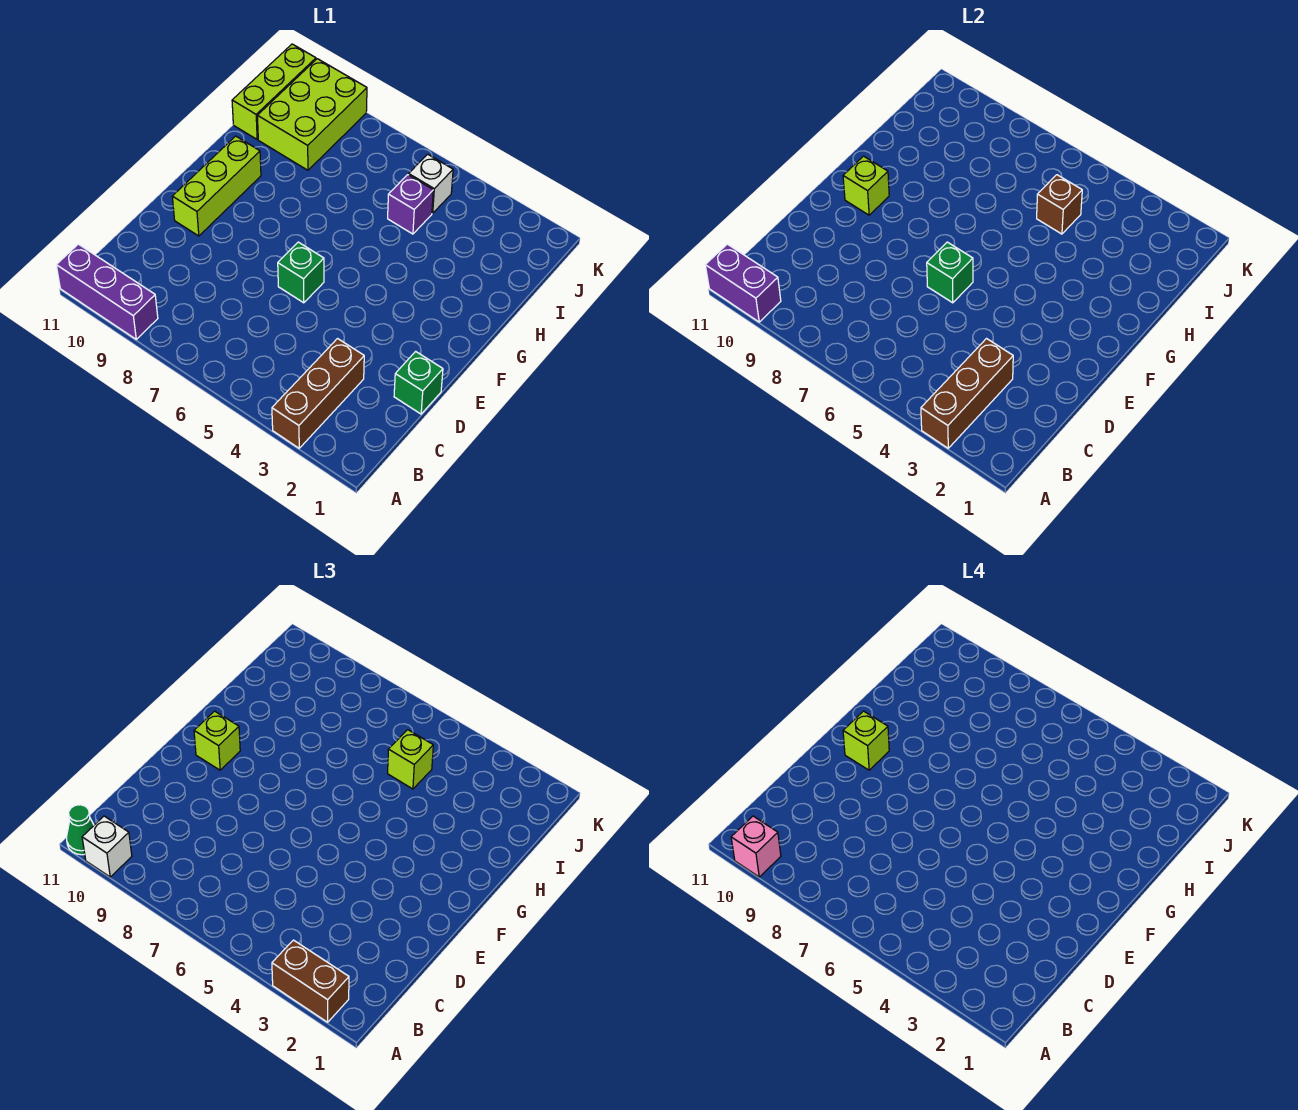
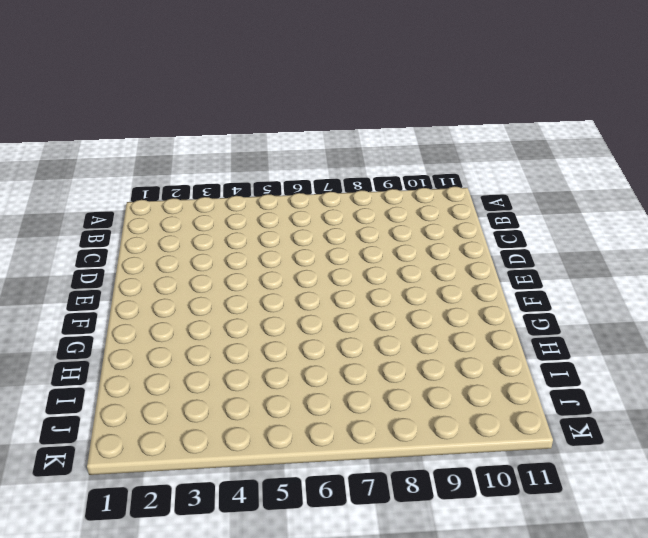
none -> brown brick A3:C3 level 1
none -> purple brick A9:A11 level 1
none -> green brick D1 level 1

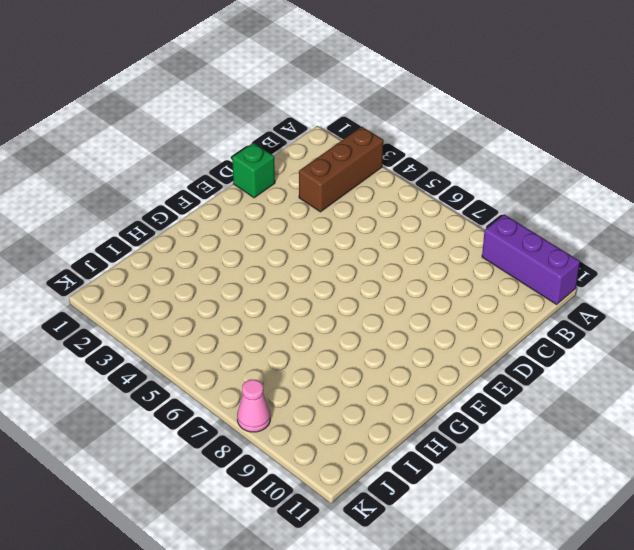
pink cone K8 level 1 -> none
none -> green brick E6 level 1
none -> lime brick E10:G10 level 1
none -> purple brick I5 level 1

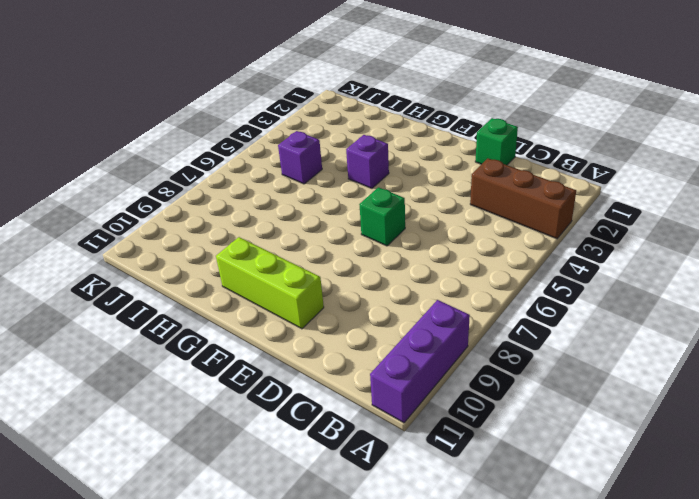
purple brick G4 level 1 -> none
none -> lime brick I9:K10 level 1
none -> lime brick I11:K11 level 1
none -> white brick J5 level 1

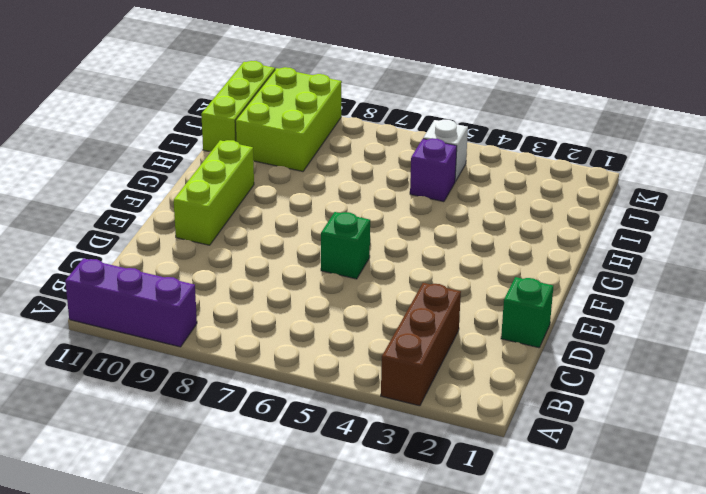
none -> brown brick A3:C3 level 2
none -> purple brick A10:A11 level 2
none -> green brick E6 level 2

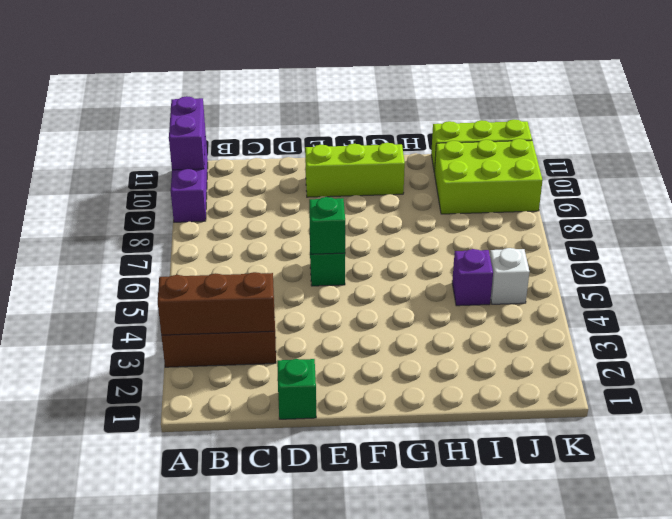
none -> lime brick F10 level 2
none -> brown brick I5 level 2
none -> brown brick A2:A3 level 3

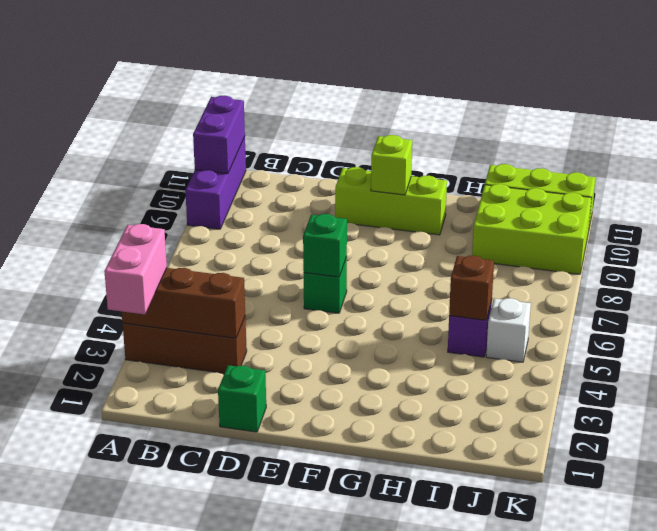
pink brick A2:A3 level 3 -> brown brick A2:A3 level 3
none -> white brick A10 level 3
none -> green cone A11 level 3
none -> lime brick F10 level 3

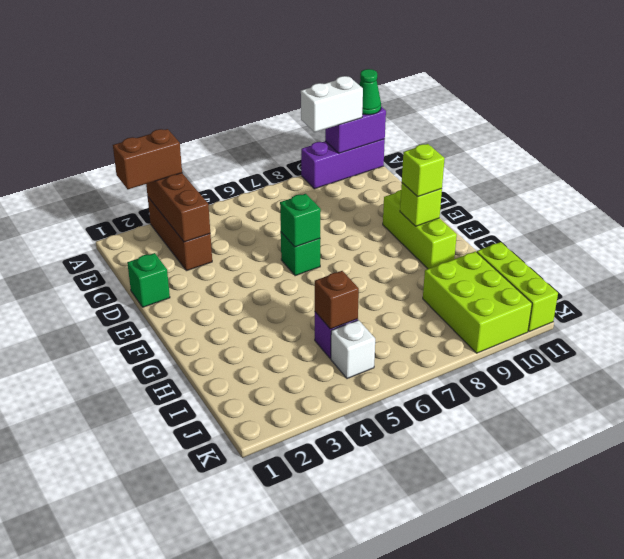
white brick A9:A10 level 3 -> white brick A10 level 3
none -> lime brick I5 level 3
none -> pink brick A10 level 4
none -> lime brick F10 level 4

